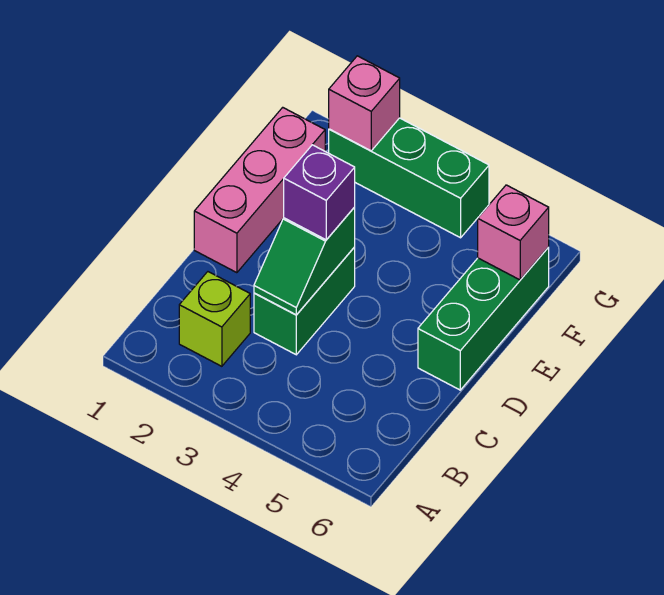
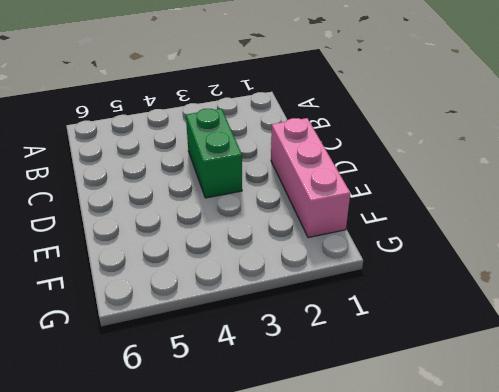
none -> lime brick B2 level 1
none -> green brick D6:F6 level 1

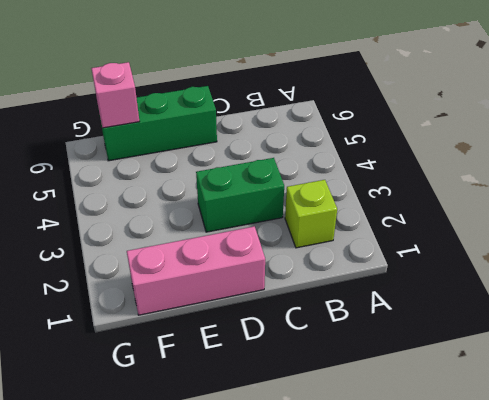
none -> green brick G2:G4 level 1
none -> green slope C3:D3 level 2 top D

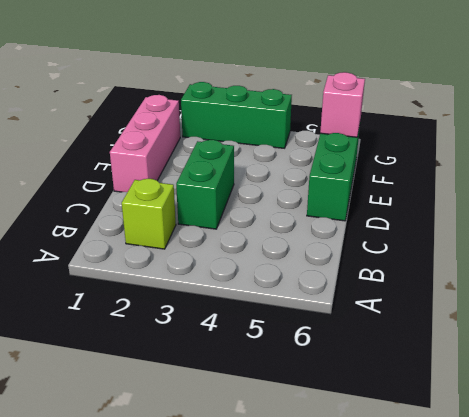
none -> green slope C3:D3 level 2 top D
none -> pink brick G2 level 2

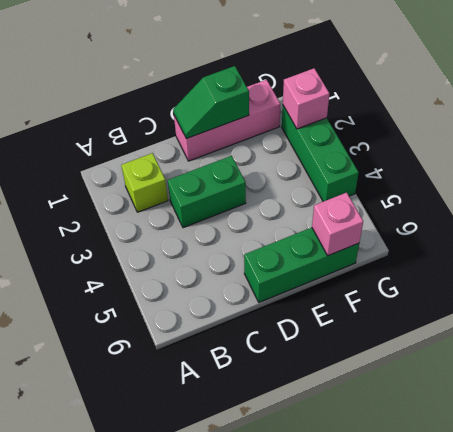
green slope D1:E1 level 2 top E -> green slope C3:D3 level 2 top D
none -> purple brick D3 level 3

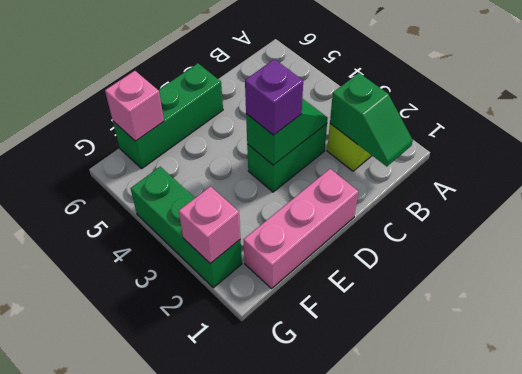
green slope B1:B2 level 2 top 2 -> none

